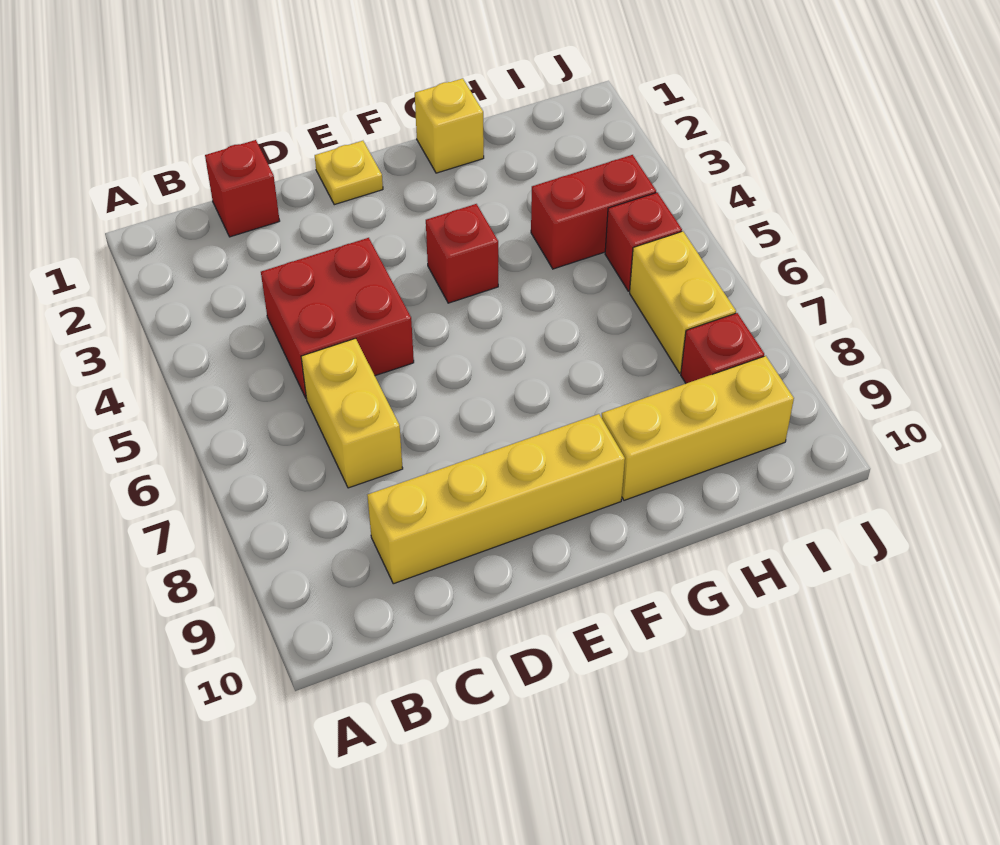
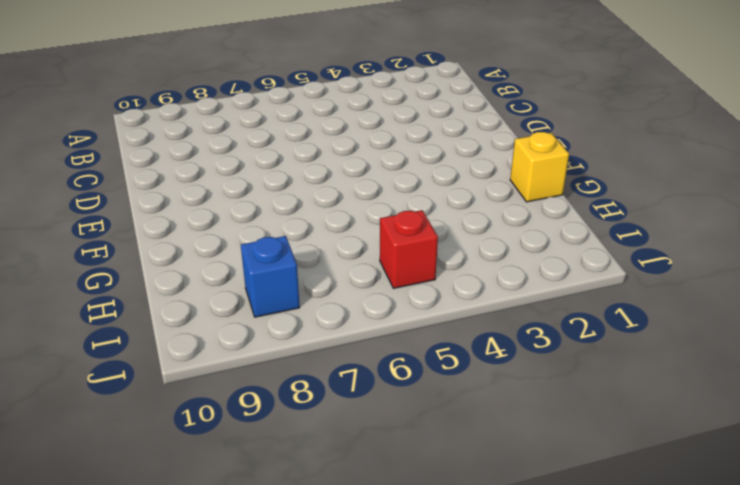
blue brick I8 level 1 -> red brick I8 level 1
none -> red brick C1 level 1
none -> red brick C4:D5 level 1
none -> yellow brick C6:C7 level 1

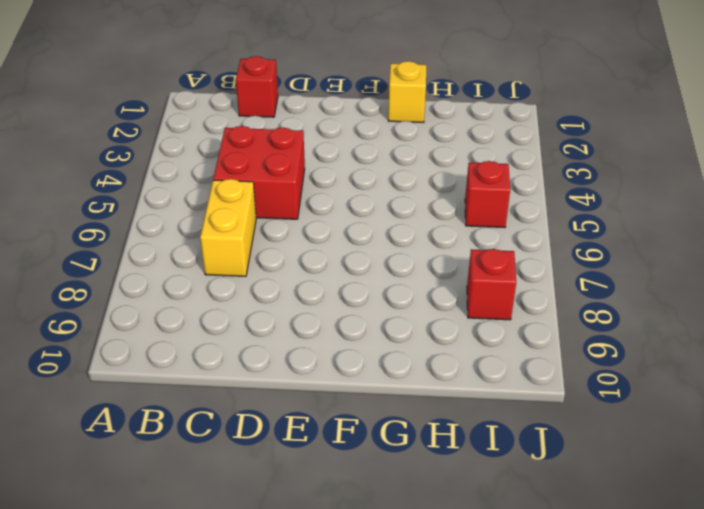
none -> yellow brick C9:F9 level 1
none -> yellow plate E1 level 1
none -> red brick F4 level 1

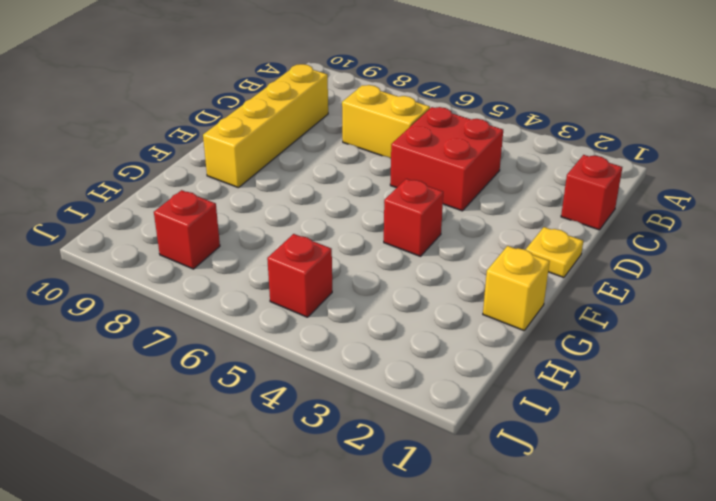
none -> yellow brick G9:I9 level 1
none -> red brick H4:I4 level 1
none -> yellow brick I6:I7 level 1

